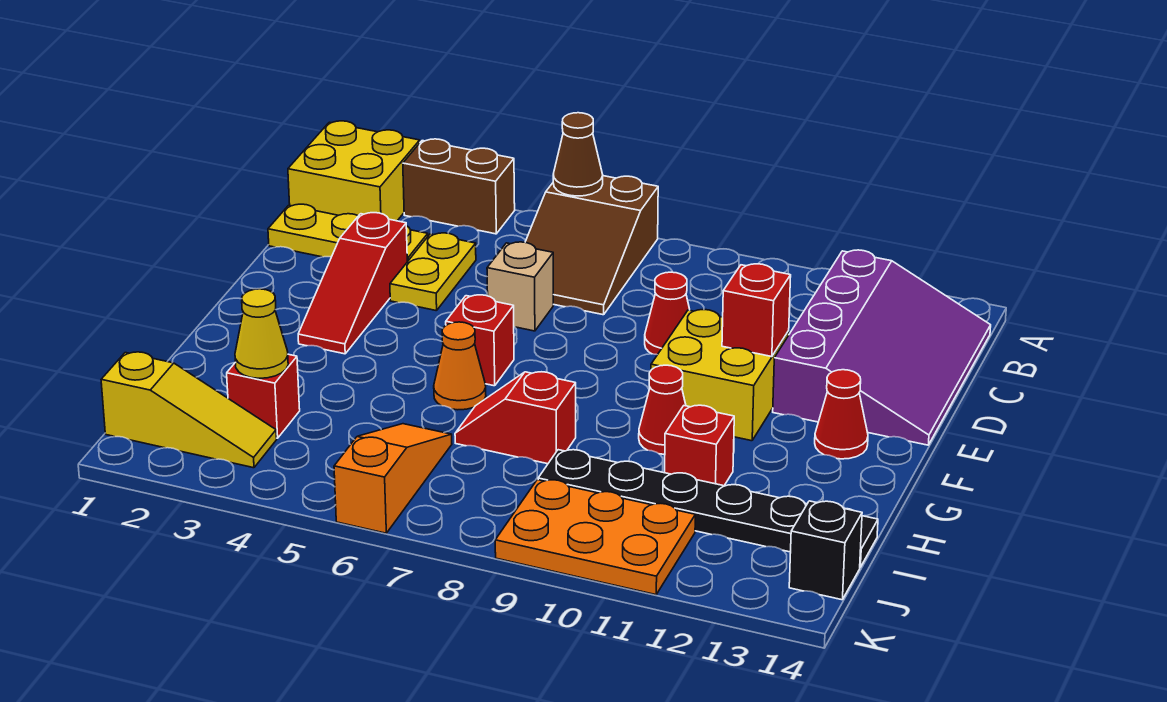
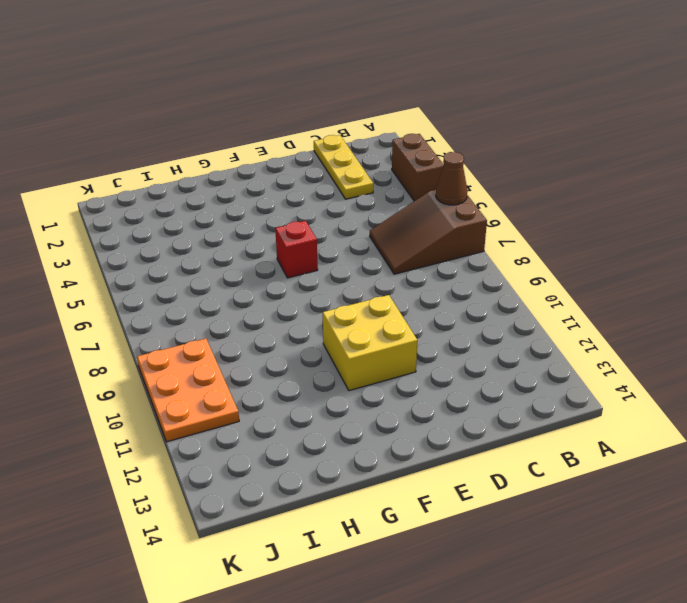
none -> yellow brick A1:B2 level 1
none -> purple slope B12:E14 level 1 top 12
none -> yellow plate C4:D4 level 1

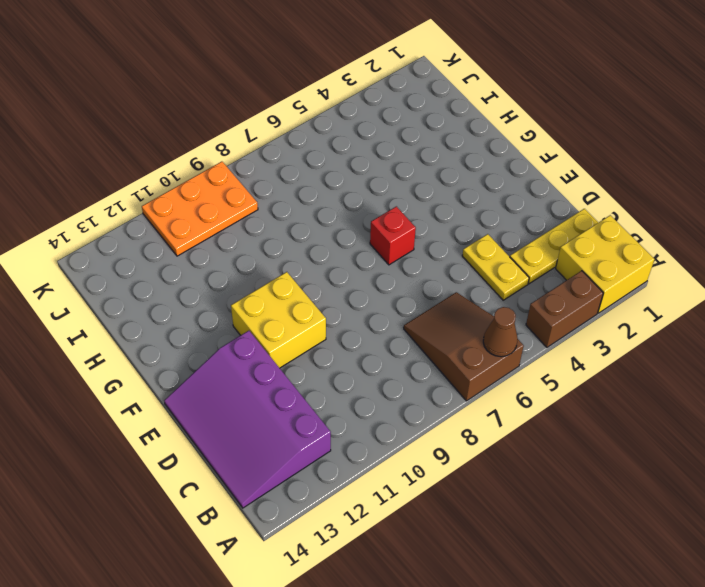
none -> red slope D3:F3 level 1 top D
none -> tan brick D6 level 1
none -> red cone D9 level 1

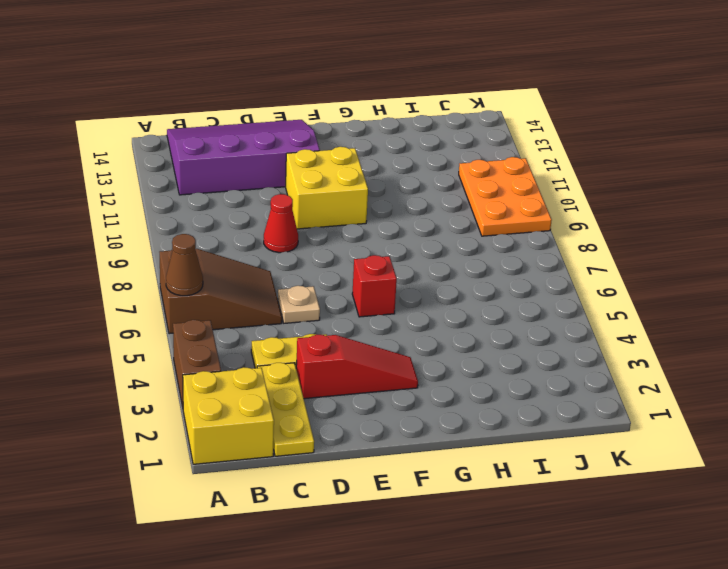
tan plate D6 level 1 -> tan brick D6 level 1
none -> red cone F13 level 1
none -> orange cone G6 level 1
none -> red cone G10 level 1

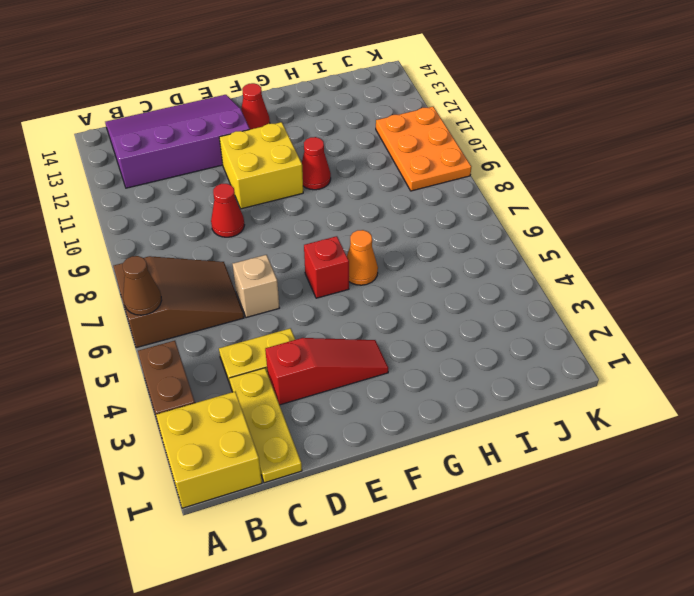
none -> red slope H7:H8 level 1 top 8
none -> red brick H11 level 1
none -> red brick I3 level 1

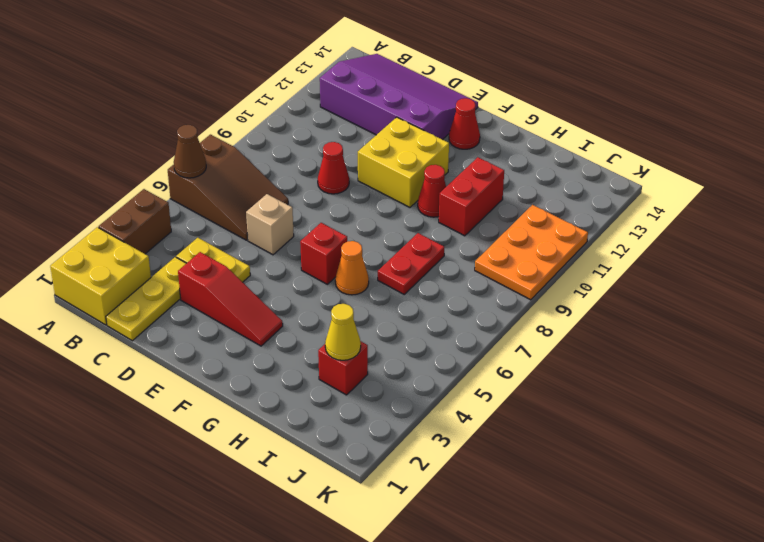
red plate H7:H8 level 1 -> red slope H7:H8 level 1 top 8
red brick H10:H11 level 1 -> red brick H11 level 1
none -> orange slope I6:K6 level 1 top K
none -> black plate I9:I14 level 1
none -> yellow slope J1:J3 level 1 top 1

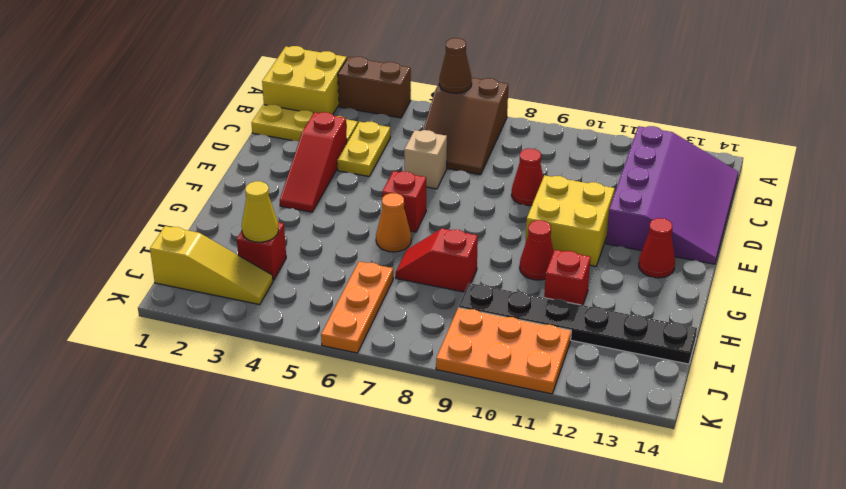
orange plate I6:K6 level 1 -> orange slope I6:K6 level 1 top K
none -> black brick J14 level 1
none -> red brick E11 level 2

